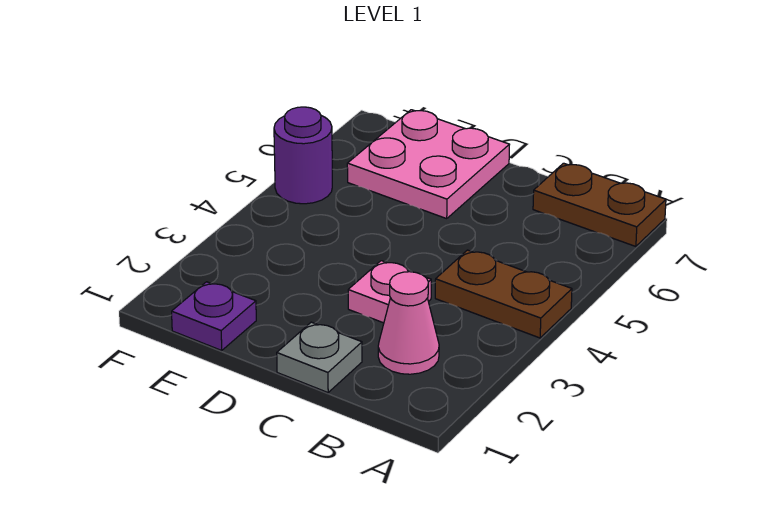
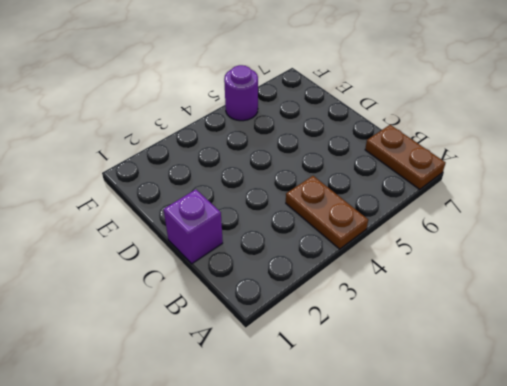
purple brick C1 level 1 -> grey plate C1 level 1
none -> pink cone B2 level 1
none -> pink plate C3 level 1

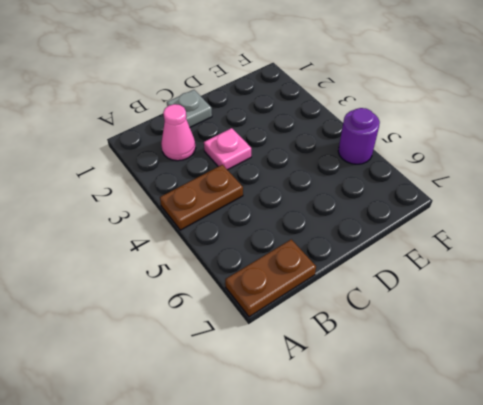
none -> pink plate D6:E7 level 1
none -> purple plate E1 level 1

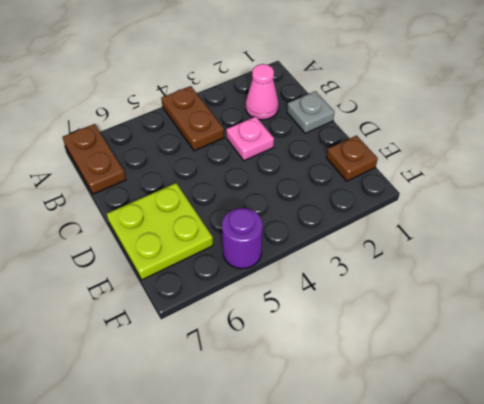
lime plate D6:E7 level 1 -> pink plate D6:E7 level 1
brown plate E1 level 1 -> purple plate E1 level 1

